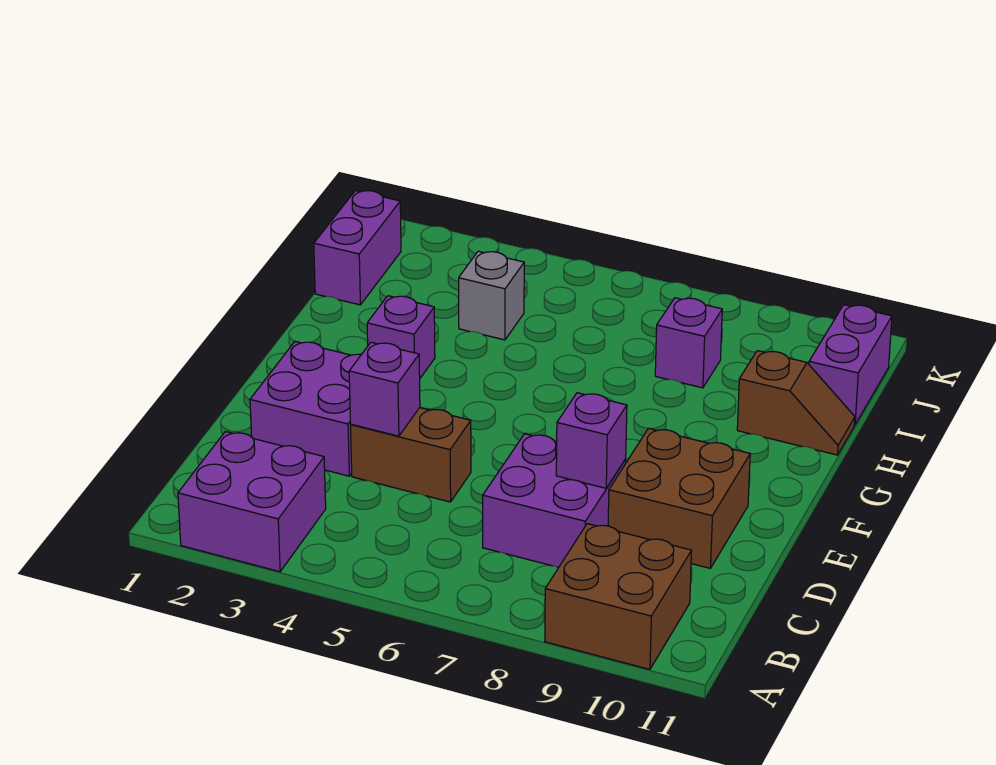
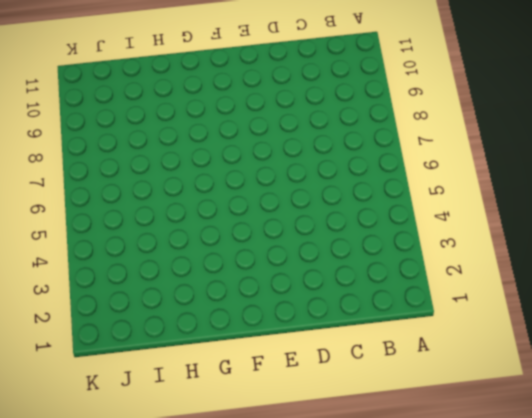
none -> purple brick A2:B3 level 1
none -> brown brick A9:B10 level 1
none -> purple brick C7:D8 level 1

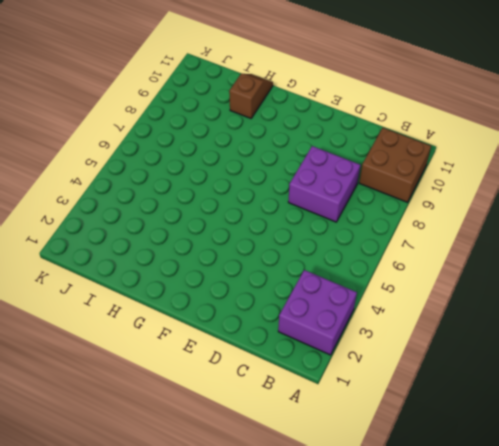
none -> purple brick D2:E3 level 1
none -> brown brick D4:D5 level 1
none -> brown brick D9:E10 level 1

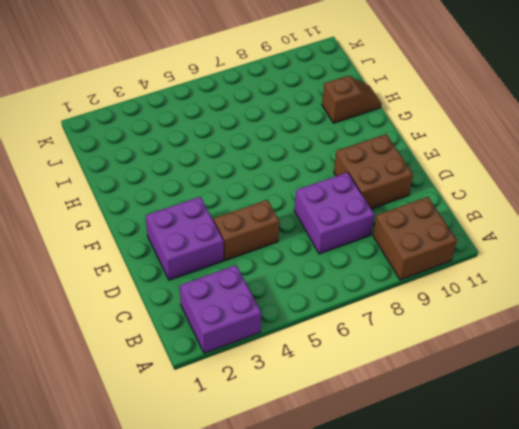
none -> purple brick G3 level 1
none -> purple brick I1:J1 level 1
none -> grey brick I4 level 1

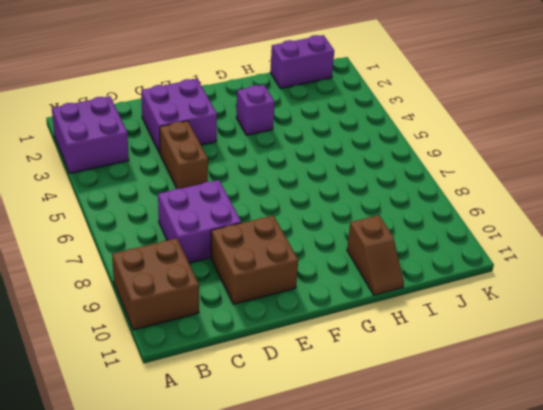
none -> grey brick I4 level 1
none -> purple brick I8 level 1
none -> purple brick I11:J11 level 1

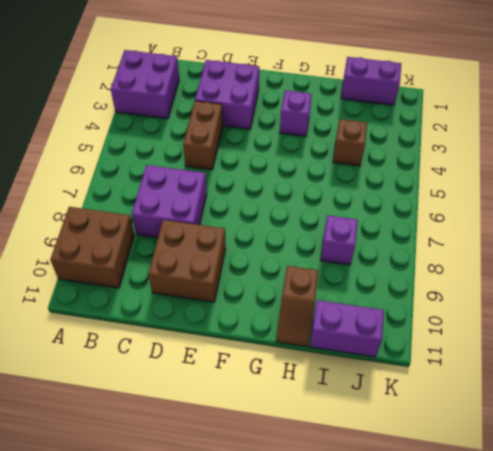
brown brick I4 level 1 -> grey brick I4 level 1
none -> purple brick D4 level 2
none -> purple brick D8 level 2

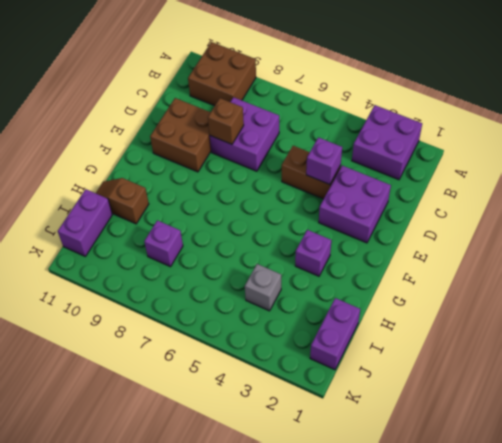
brown brick D8 level 2 -> purple brick D8 level 2

